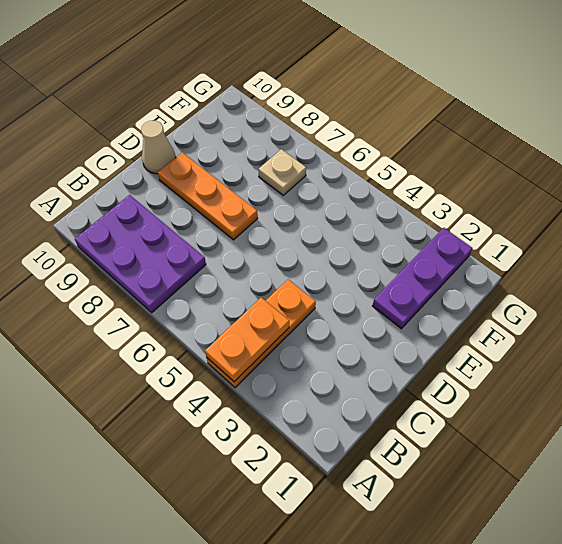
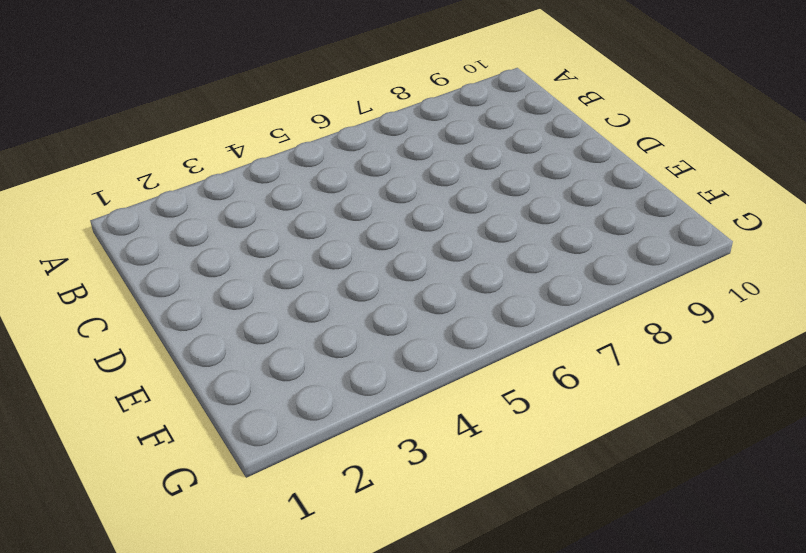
none -> orange plate A4:C4 level 1
none -> purple plate A7:B9 level 1

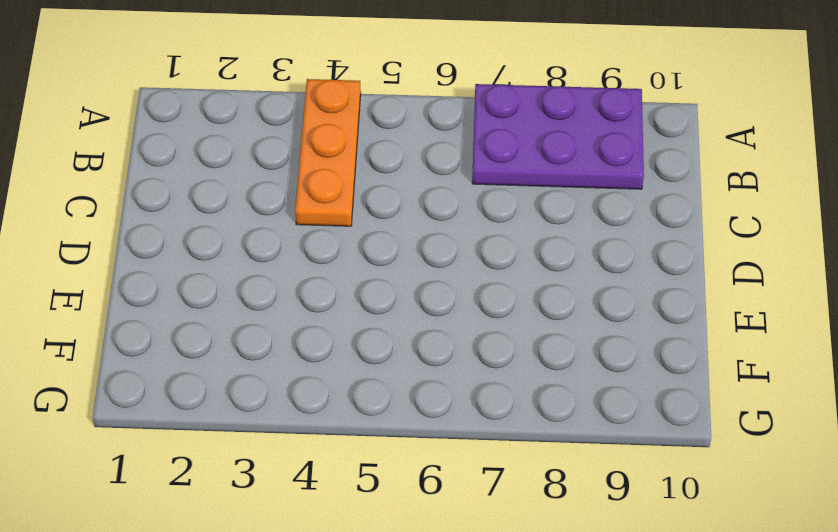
none -> orange plate D7:D9 level 1
none -> tan cone D10 level 1

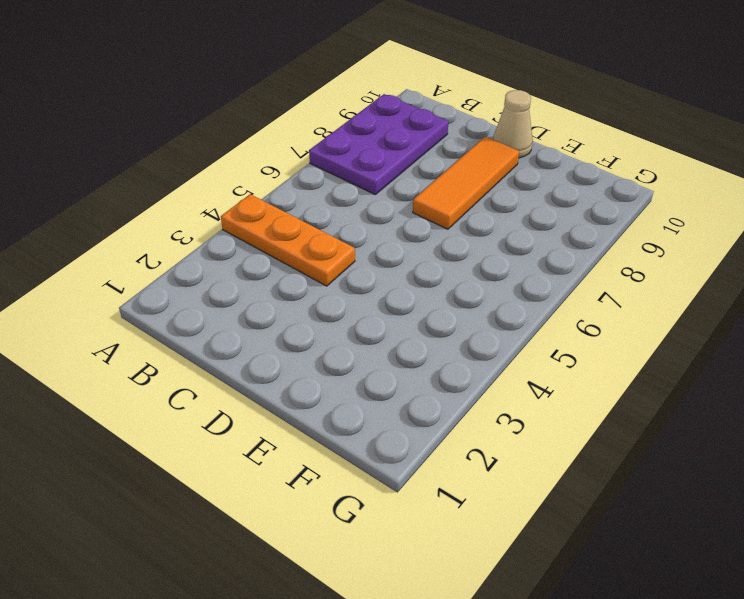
orange tile D7:D9 level 1 -> orange plate D7:D9 level 1
none -> purple plate E2:G2 level 1
none -> tan plate F7 level 1

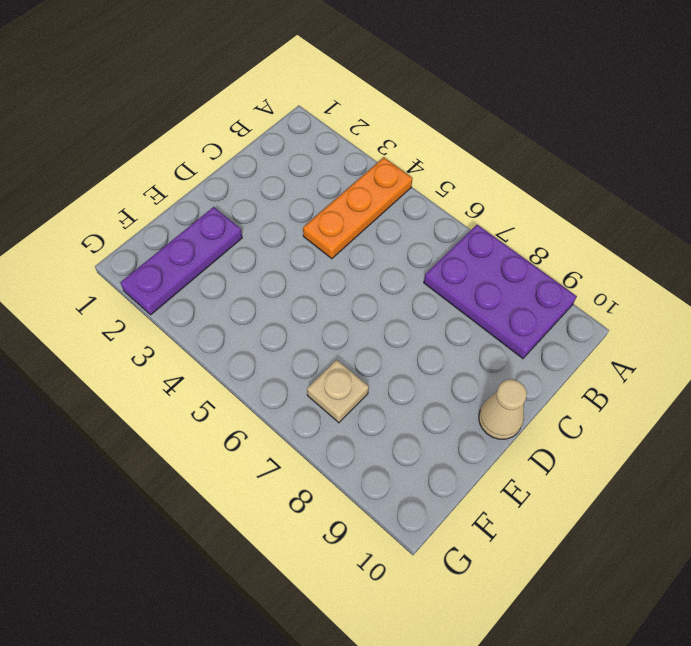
none -> orange plate D7:D9 level 1
none -> orange plate A4:B4 level 2

